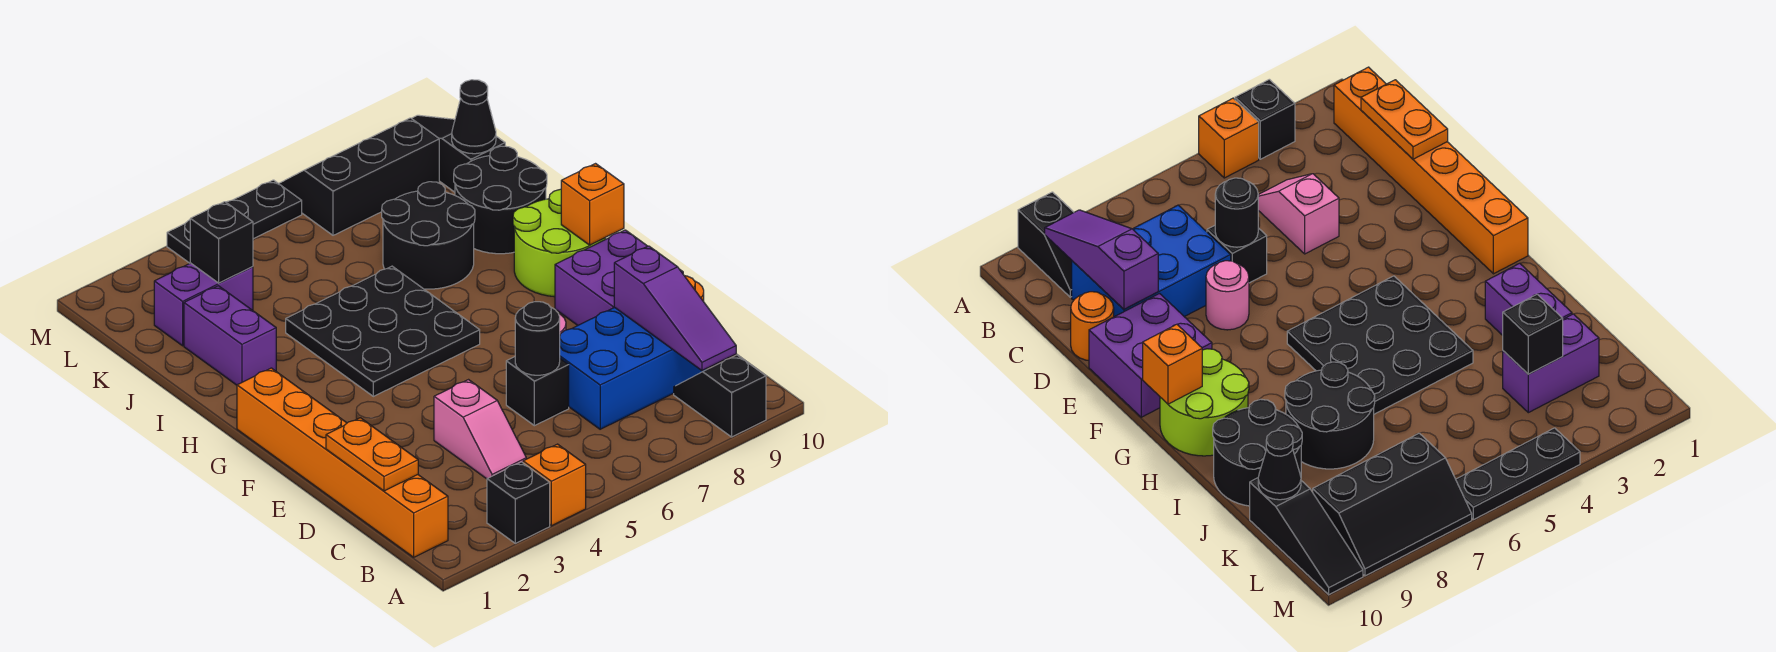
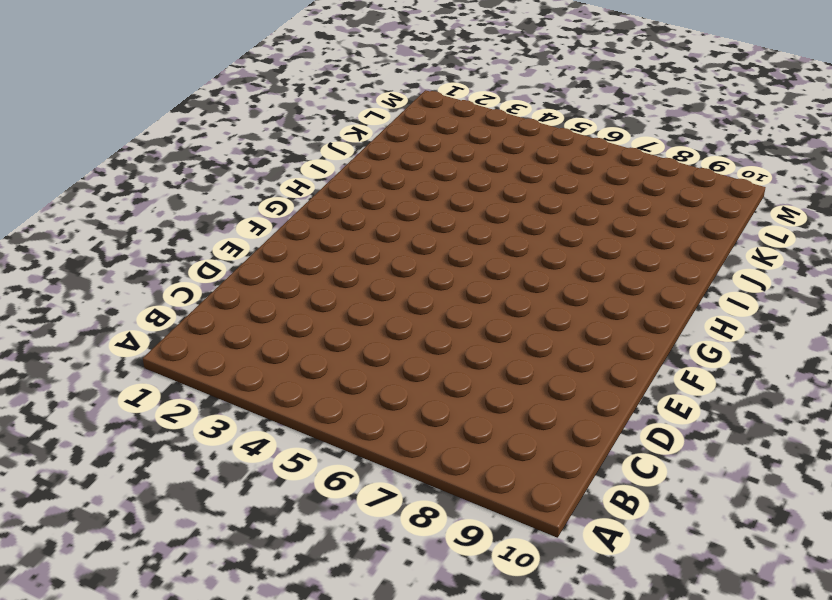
none -> black brick A3 level 1
none -> orange brick A4 level 1
none -> black slope A9:B9 level 1 top A

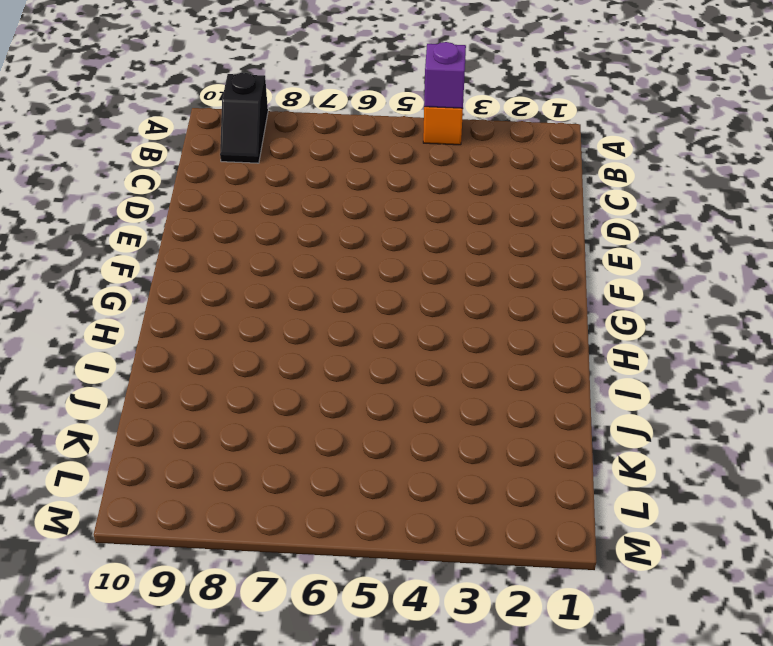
purple brick A4 level 2 -> none
none -> black brick A3 level 1
none -> orange brick B1:G1 level 1
none -> pink slope C4:D4 level 1 top D

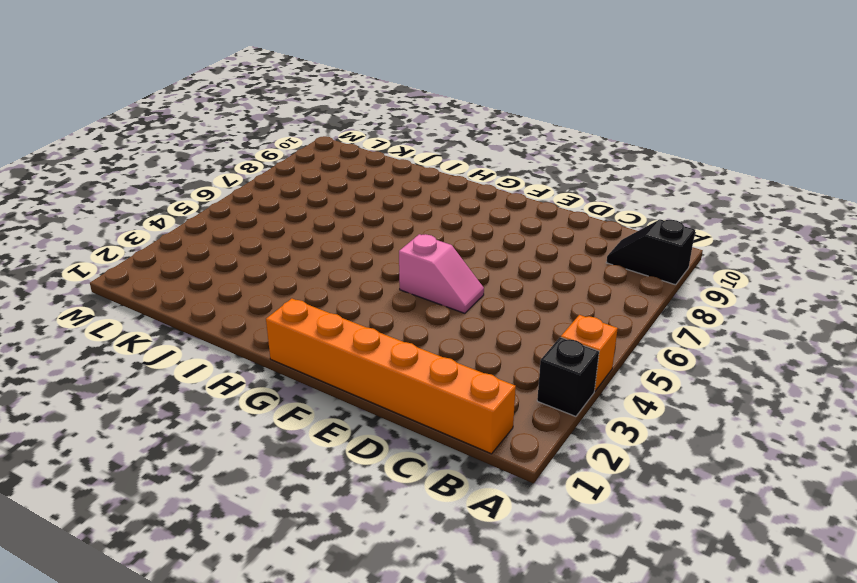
pink slope E5:F5 level 1 top F -> pink slope C4:D4 level 1 top D
none -> blue brick C7:D9 level 1
none -> black brick D6 level 1
none -> orange round brick D10 level 1

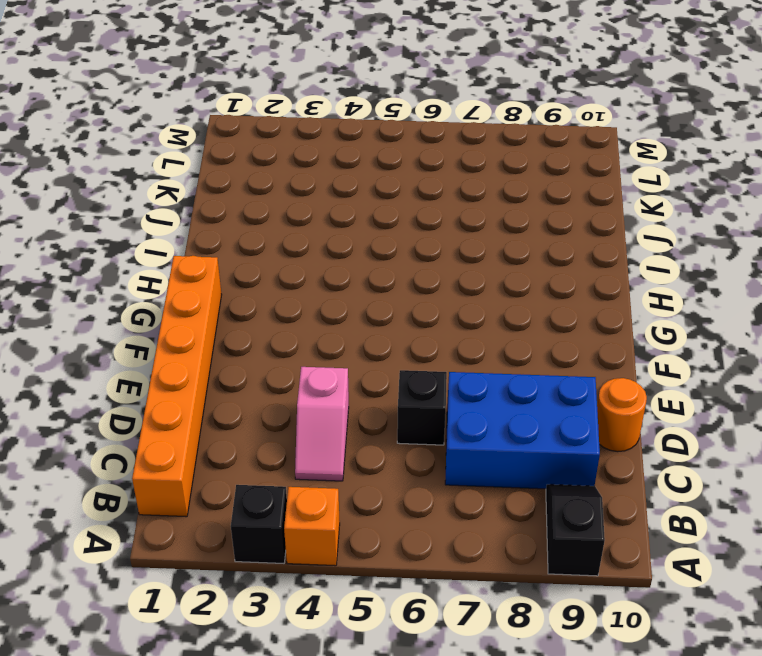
none -> pink round brick E7 level 1
none -> purple brick E9:F10 level 1
none -> black plate G4:I6 level 1

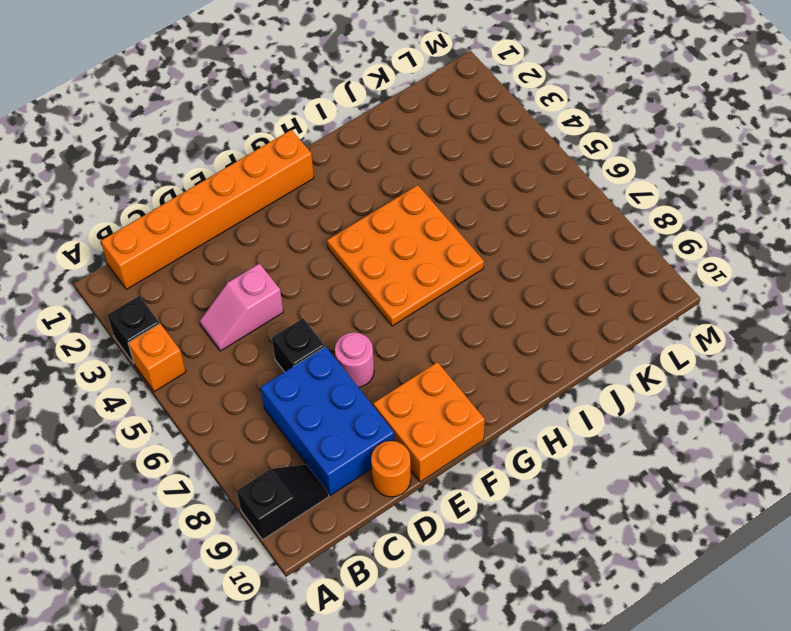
orange brick E9:F10 level 1 -> purple brick E9:F10 level 1
orange plate G4:I6 level 1 -> black plate G4:I6 level 1
none -> lime round brick G9:H10 level 1
none -> purple brick I2:J2 level 1
none -> black round brick I7:J8 level 1

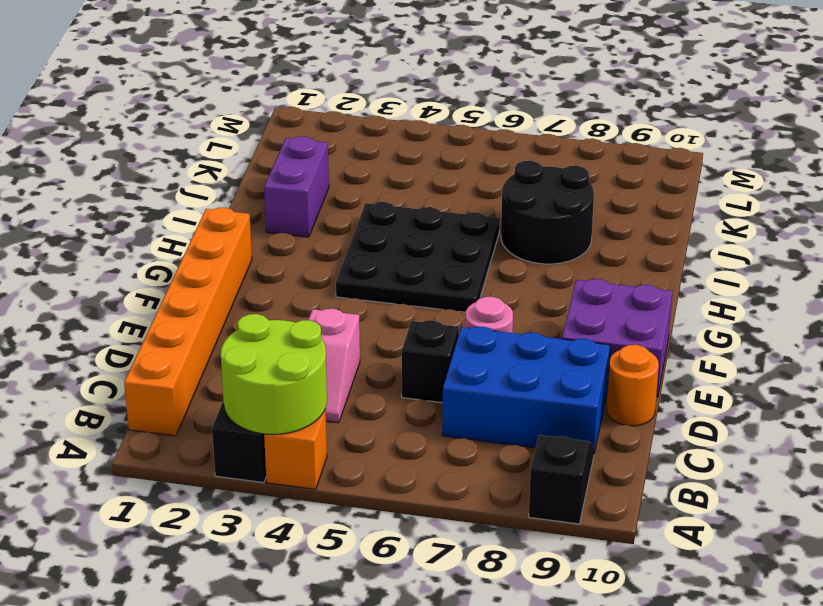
lime round brick A3:B4 level 2 -> lime round brick G9:H10 level 1
none -> black round brick I9:J10 level 1
none -> purple brick K2:K3 level 1
none -> black slope K10:M10 level 1 top K

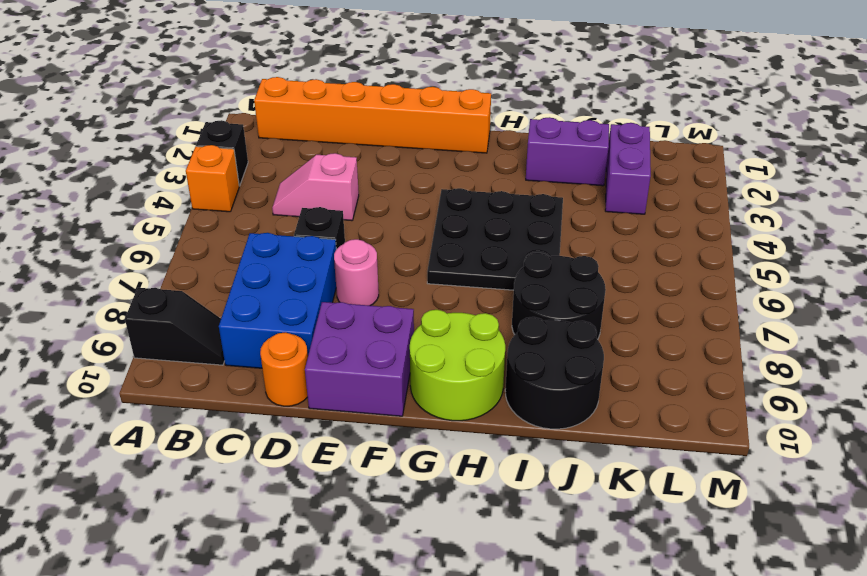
none -> black slope K10:M10 level 1 top K
none -> black slope L7:M9 level 1 top L
none -> black plate M4:M6 level 1

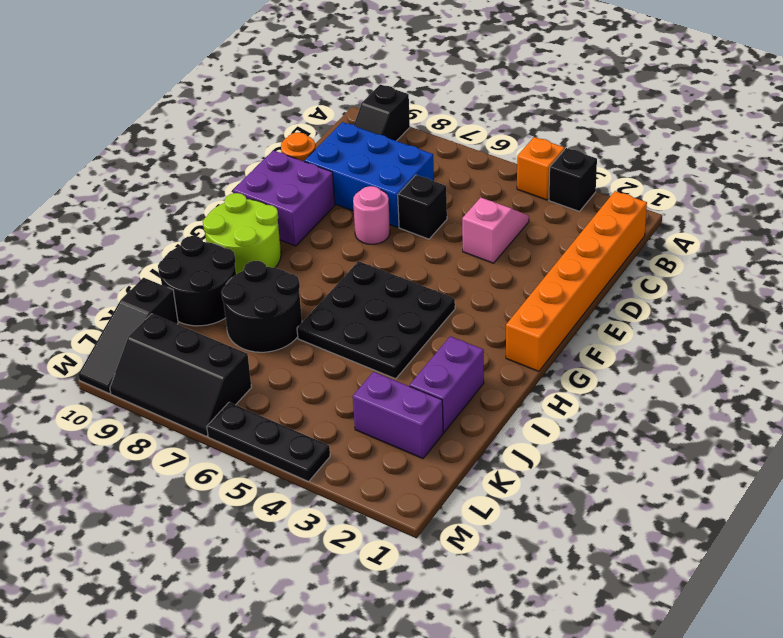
none -> purple slope B9:D9 level 2 top D
none -> orange plate C1:D1 level 2
none -> black round brick D6 level 2

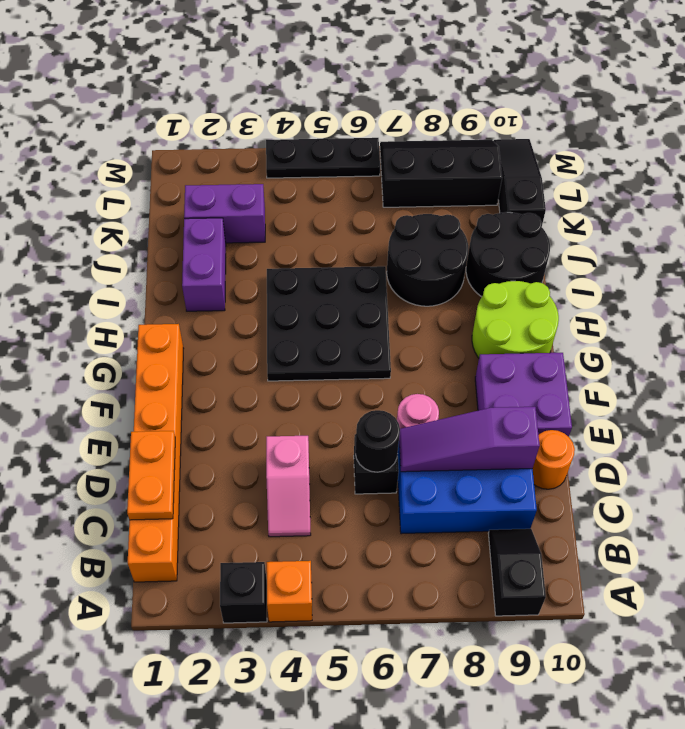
purple slope D7:D9 level 2 top 9 -> purple slope B9:D9 level 2 top D
none -> orange brick G10 level 2
none -> black brick K3 level 2
none -> black cone K10 level 2

